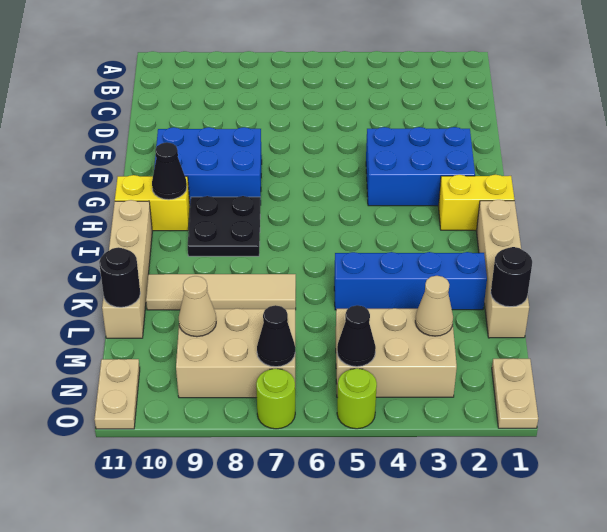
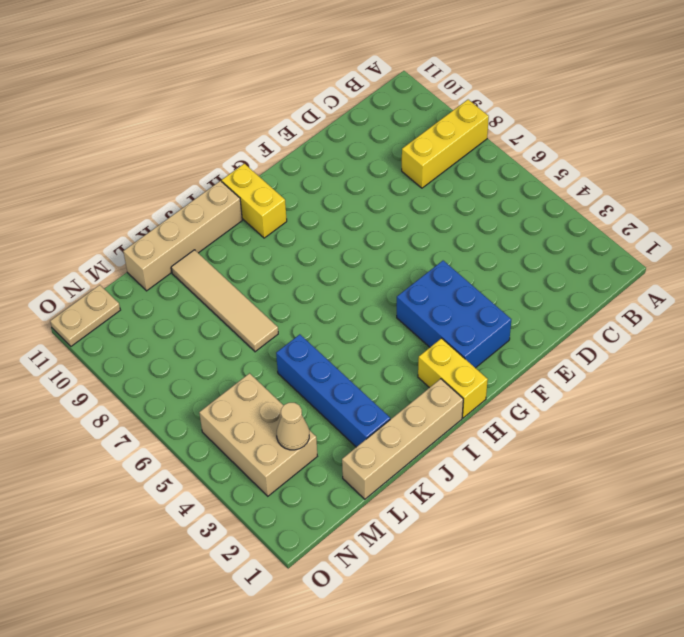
yellow brick A8:C8 level 1 -> none
none -> blue brick F8:G10 level 1
none -> black plate H8:I9 level 1
none -> tan brick M7:N9 level 1

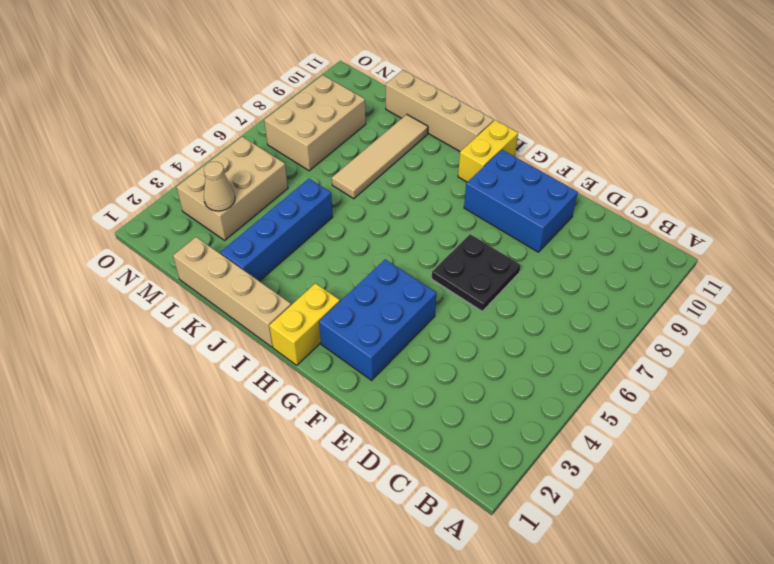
black plate E6:F7 level 1 -> black plate H8:I9 level 1
blue brick E9:G10 level 1 -> blue brick F8:G10 level 1
none -> tan plate N1:O1 level 1
none -> tan plate N11:O11 level 1
none -> lime round brick O5 level 1

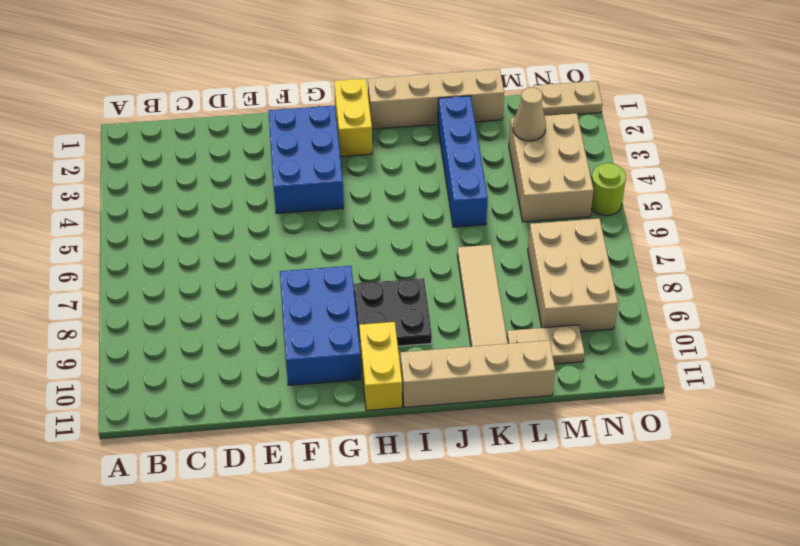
tan plate L10:M10 level 1 -> tan plate N11:O11 level 1
none -> lime round brick O7 level 1
none -> black cone H10 level 2
none -> black round brick L1 level 2

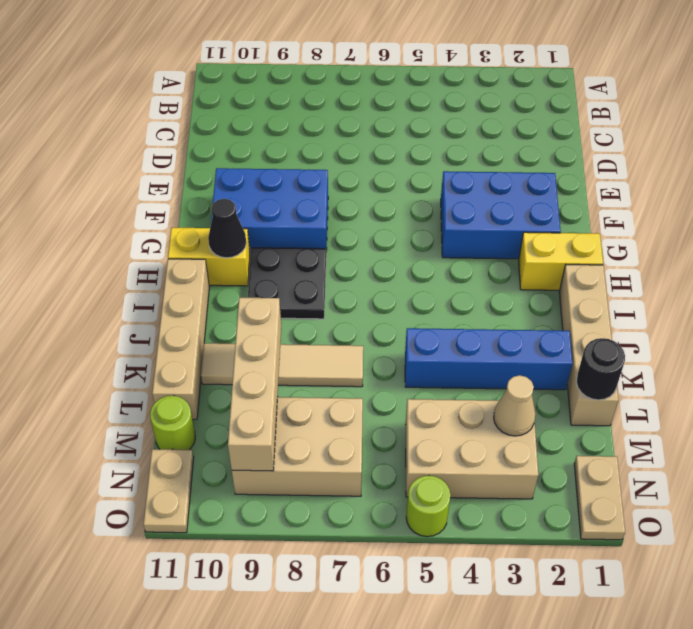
tan brick K9:N9 level 2 -> tan cone M9 level 2
lime round brick M11 level 1 -> lime round brick O7 level 1
none -> black round brick L11 level 2
none -> black cone N5 level 2
none -> black cone N7 level 2

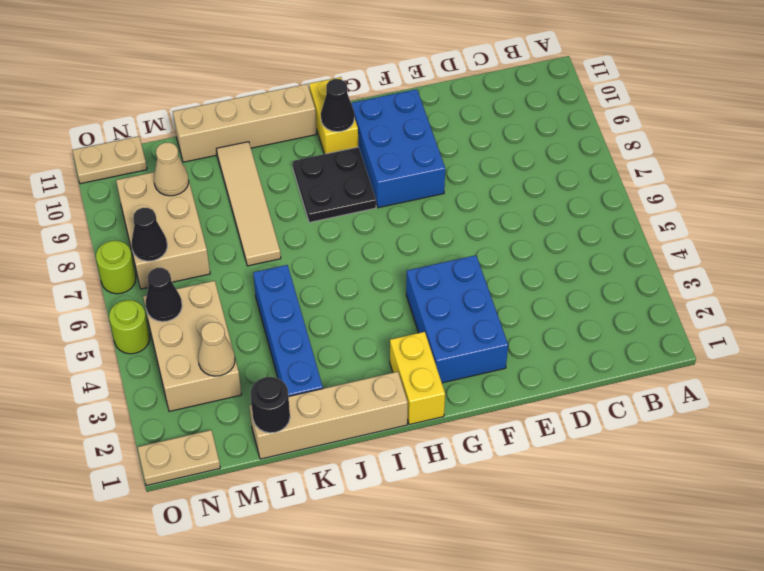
none -> black round brick L11 level 2

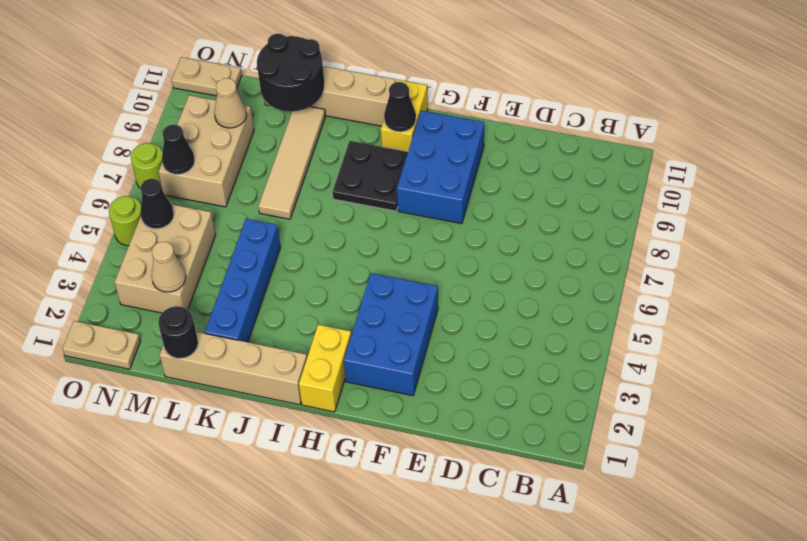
black round brick K10:L11 level 2 -> black round brick L11 level 2

